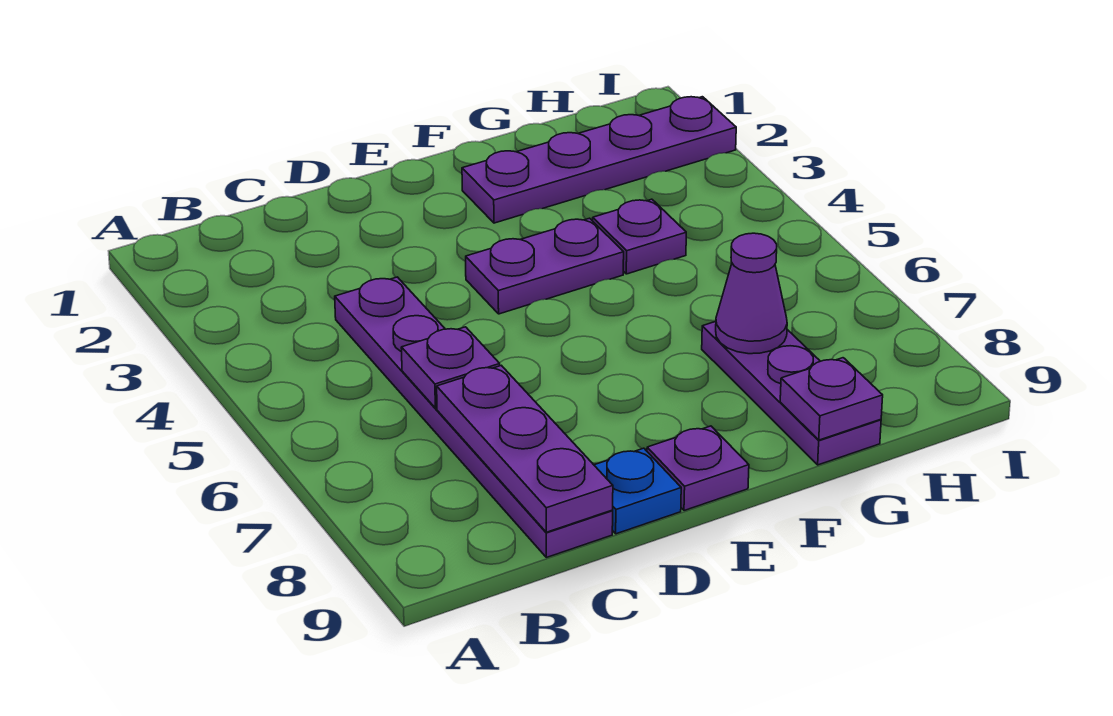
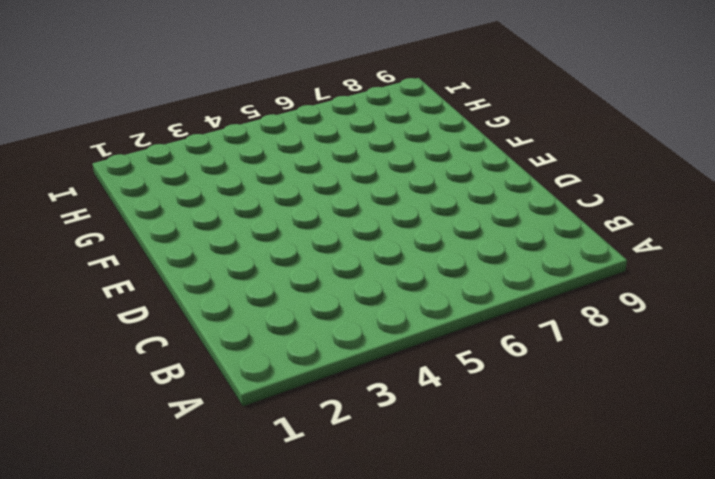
none -> purple plate C4:C9 level 1
none -> blue plate D9 level 1

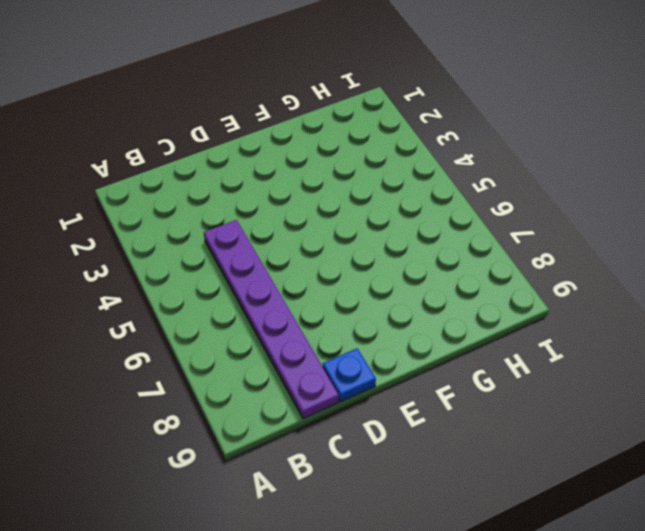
none -> purple plate E4:F4 level 1
none -> purple plate E9 level 1

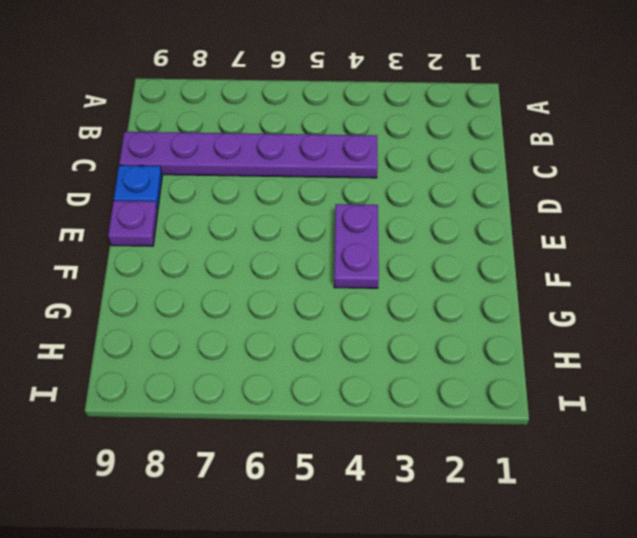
none -> purple plate F2:I2 level 1
none -> purple plate G4 level 1

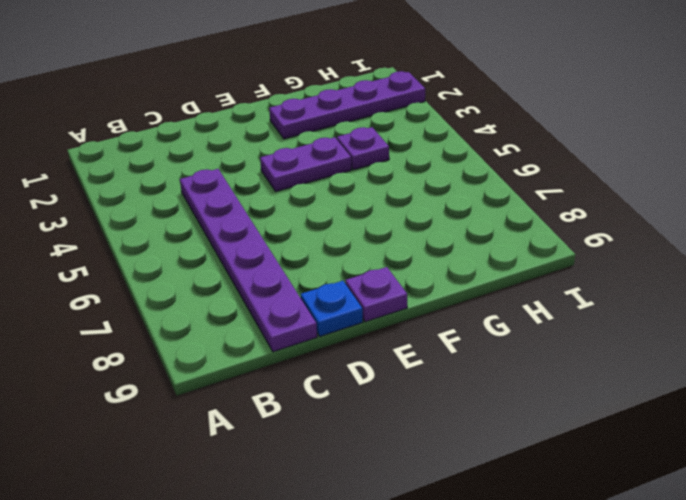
none -> purple plate G7:G9 level 1
none -> purple plate C6 level 2

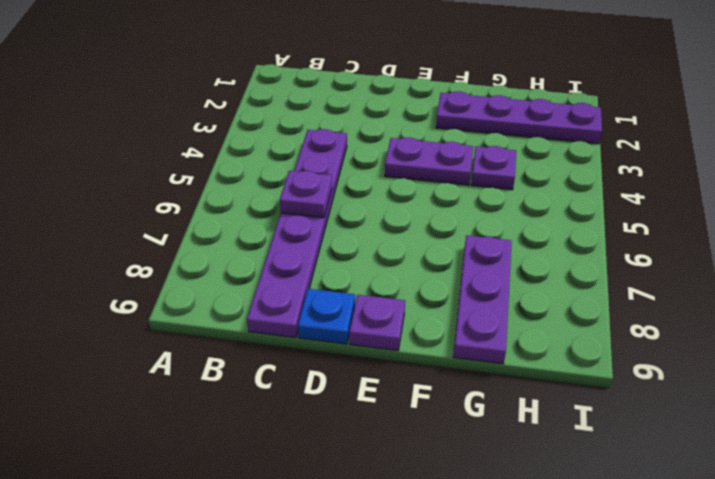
none -> purple plate C7:C9 level 2
none -> purple cone G7 level 2

